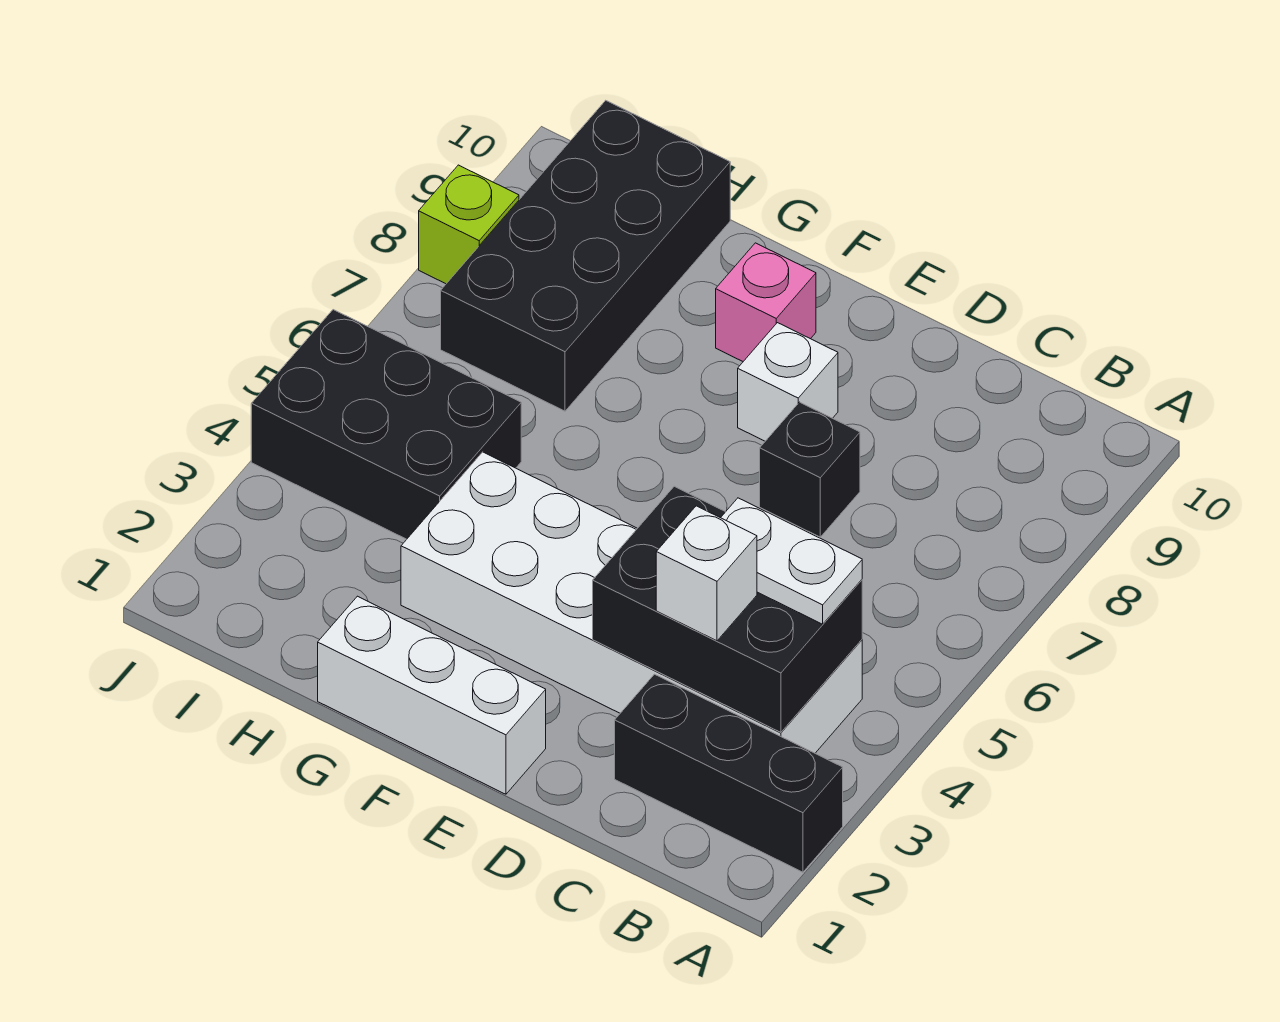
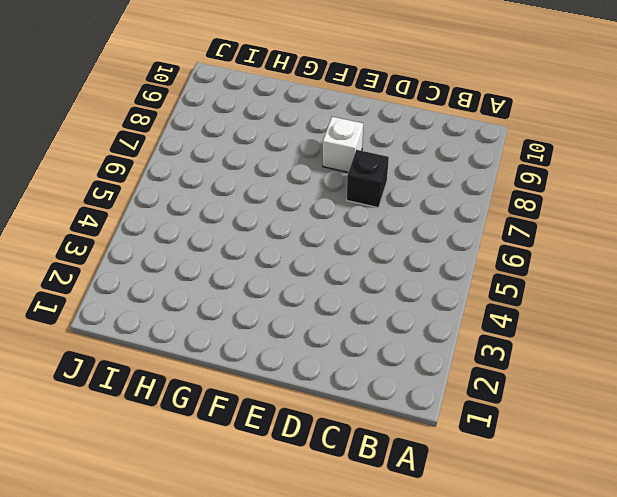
none -> black brick A2:C2 level 1
none -> white brick B3:G4 level 1
none -> white brick E1:G1 level 1

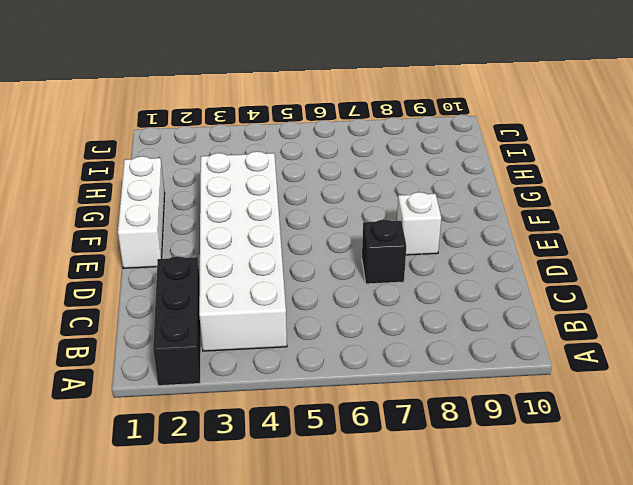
none -> pink brick F9 level 1
none -> black brick H4:J5 level 1
none -> black brick H7:I10 level 1

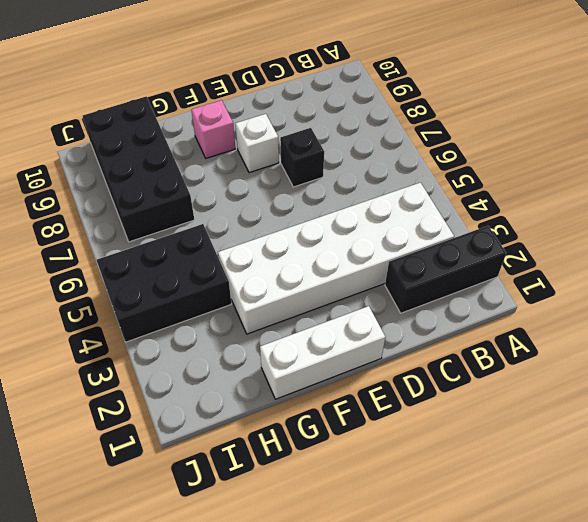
none -> lime brick J8 level 1
none -> black brick B3:D4 level 2
none -> white plate B4:C4 level 3

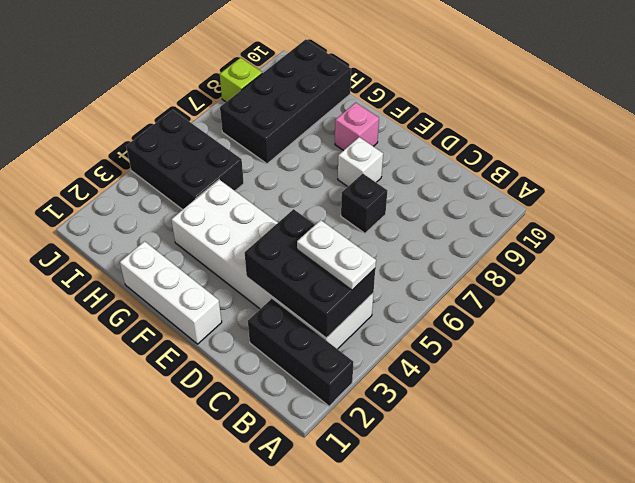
none -> white brick C3 level 3

